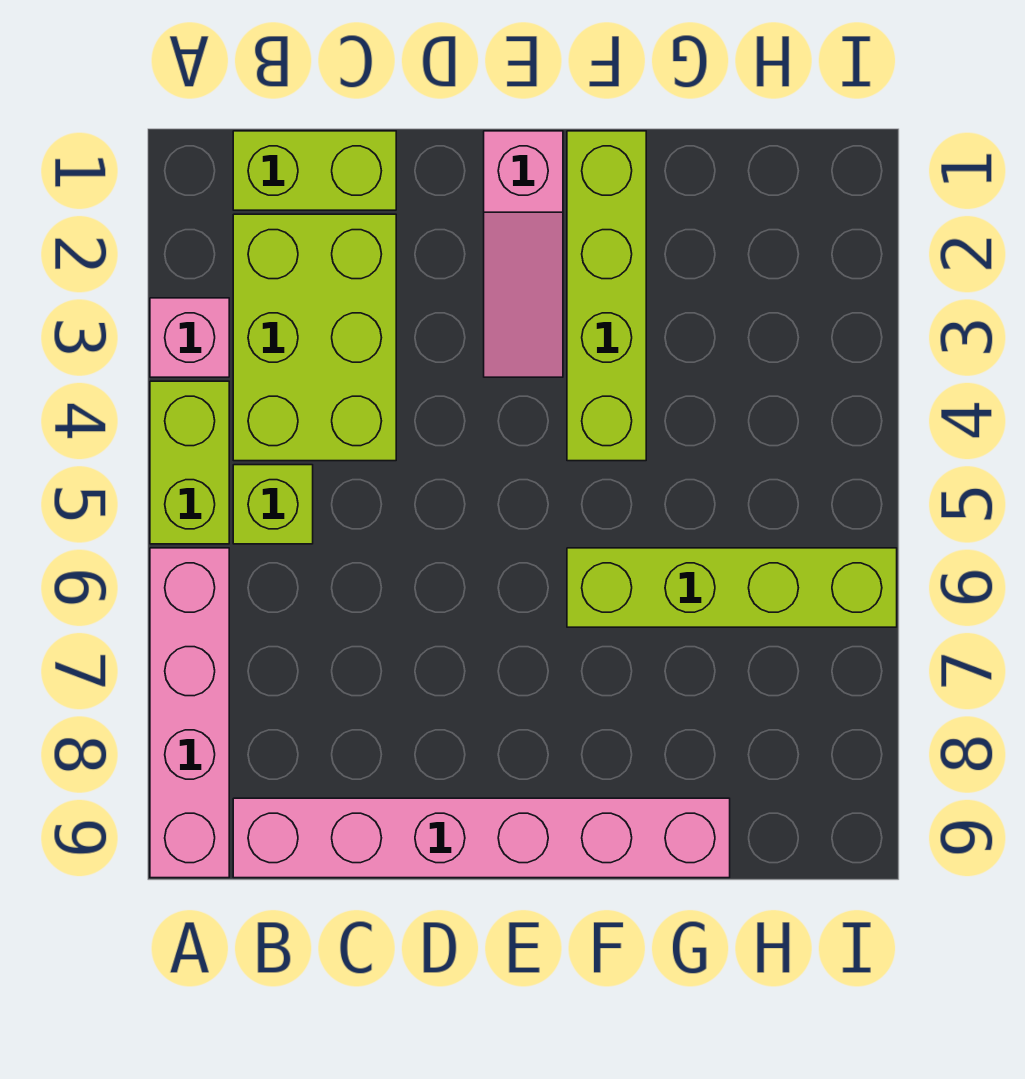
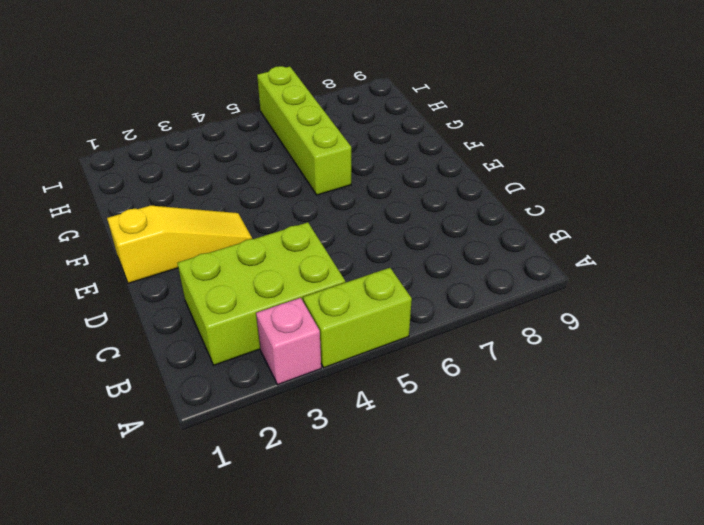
yellow slope E1:E3 level 1 top 1 -> pink slope E1:E3 level 1 top 1
none -> pink brick A6:A9 level 1
none -> lime brick B1:C1 level 1

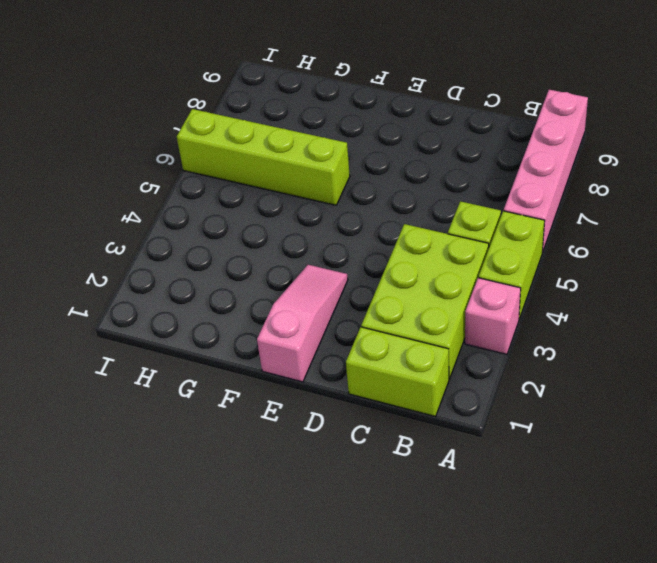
none -> pink brick B9:G9 level 1
none -> lime brick F1:F4 level 1

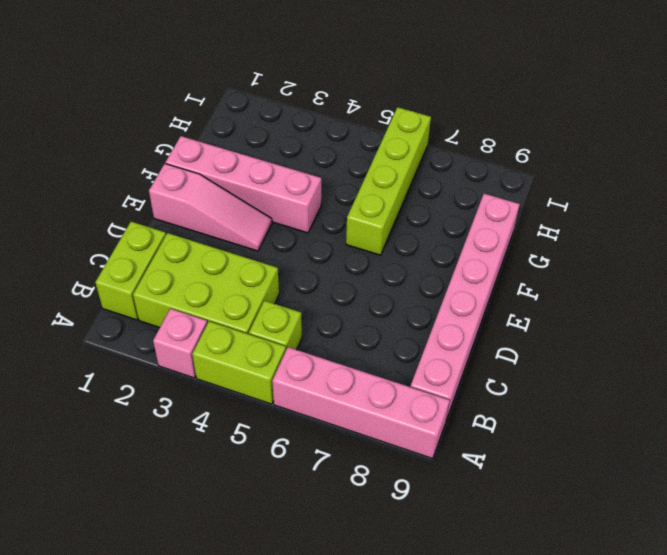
pink brick F1:F4 level 1 -> lime brick F1:F4 level 1

